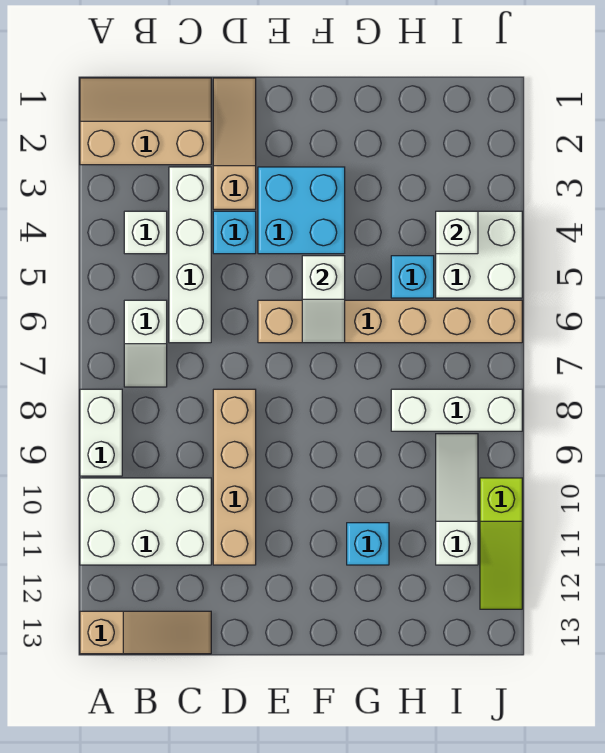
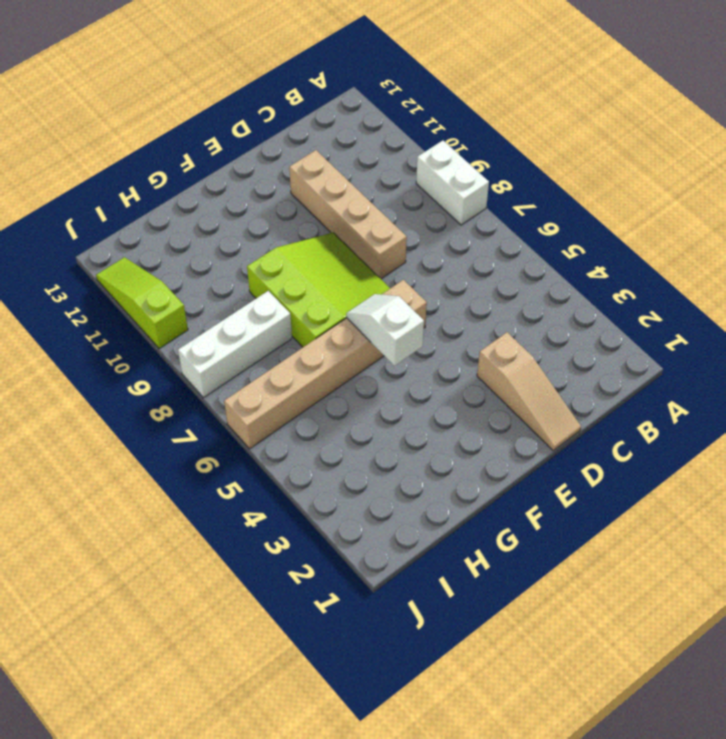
lime slope E7:G9 level 1 top G -> none
none -> tan slope A1:C2 level 1 top 2
none -> white brick A10:C11 level 1
none -> tan slope A13:C13 level 1 top A

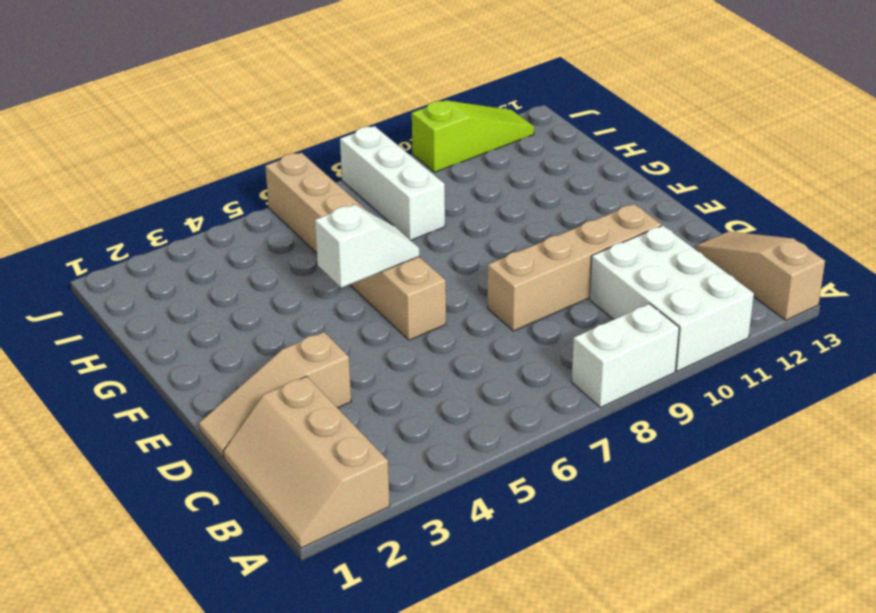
none -> white brick B4 level 1
none -> white slope B6:B7 level 1 top 6
none -> white brick C3:C6 level 1

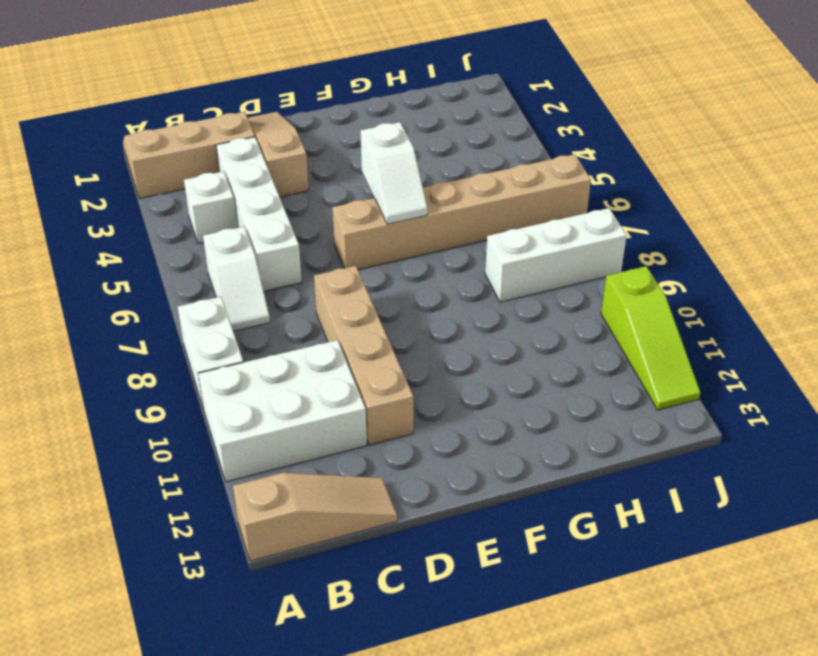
none -> cyan brick D4 level 1
none -> cyan brick E3:F4 level 1
none -> cyan brick G11 level 1

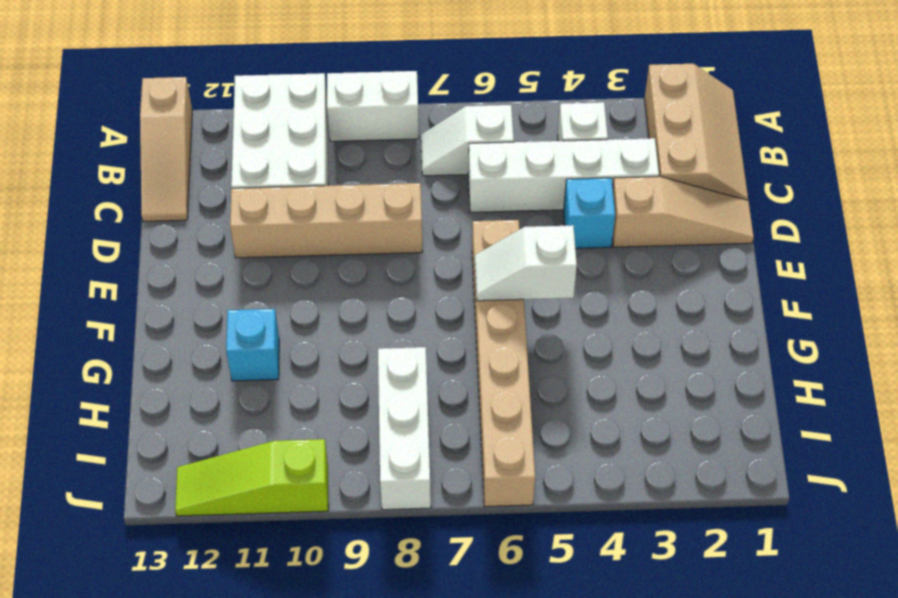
none -> cyan brick E3:F4 level 1
none -> cyan brick H5 level 1
none -> white brick I4:J5 level 1

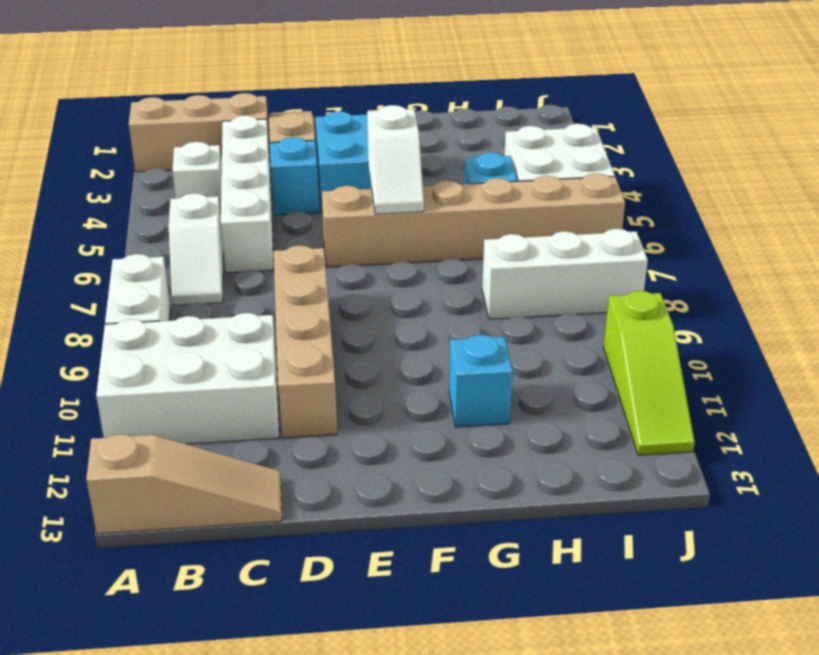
none -> white slope I9:I11 level 1 top 11
none -> white brick I4 level 2

